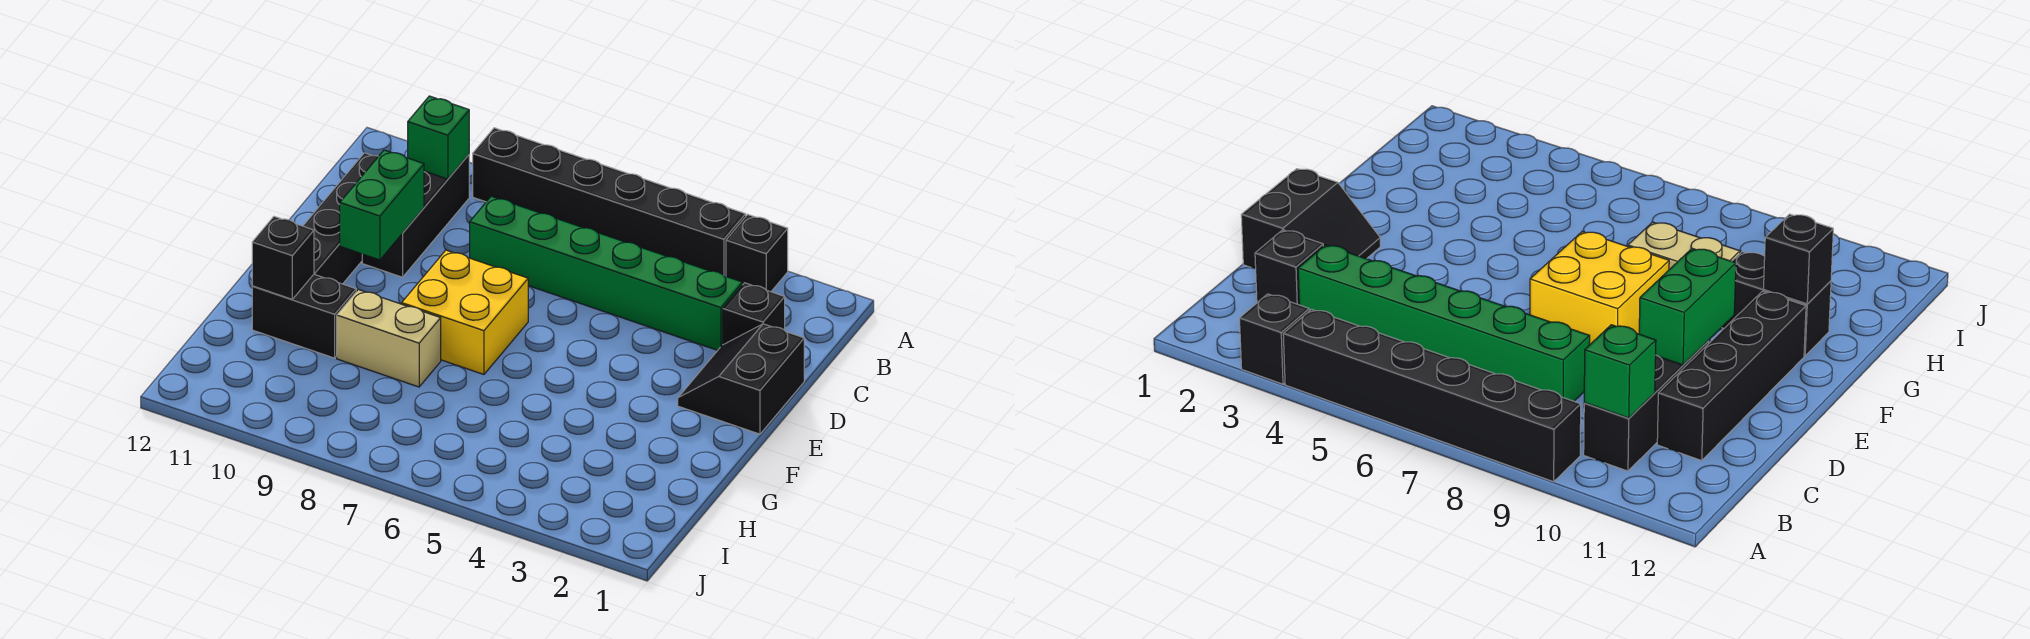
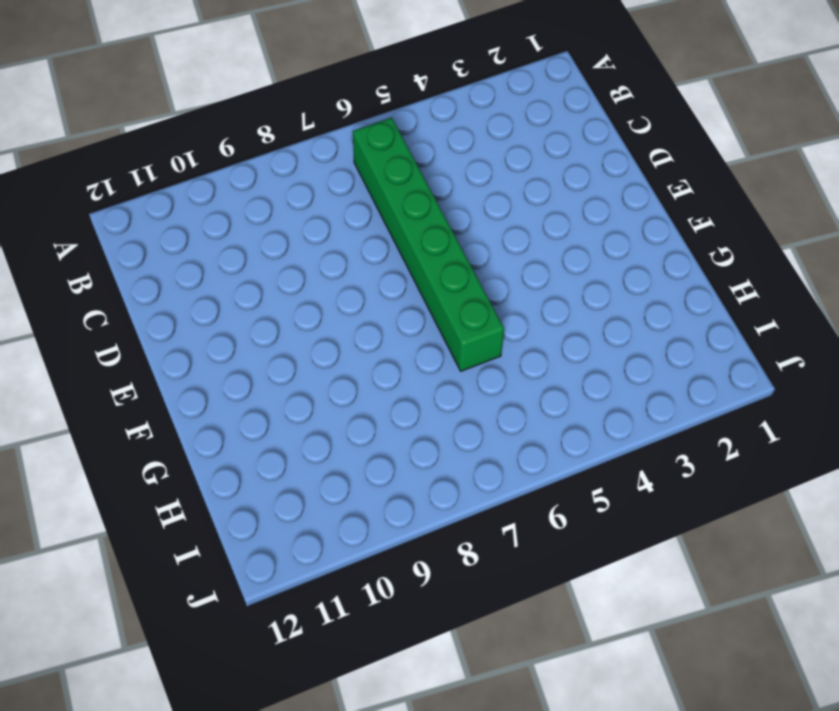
green brick B6:G6 level 1 -> green brick C3:C8 level 1
none -> black brick A3 level 1
none -> black brick A4:A9 level 1
none -> black brick B10:D10 level 1

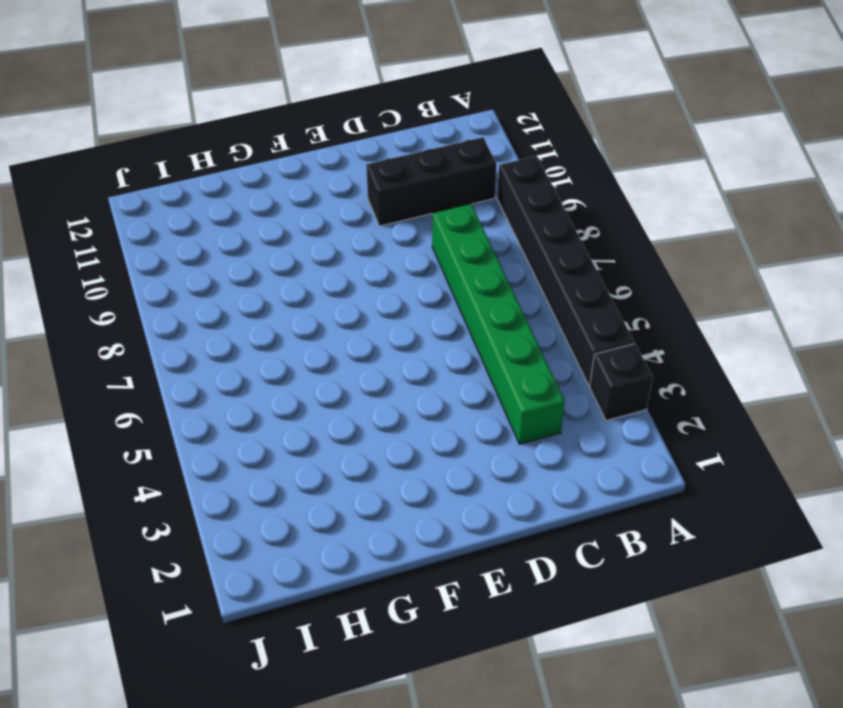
none -> black brick C2 level 1
none -> black brick C11:F11 level 1
none -> black slope D1:E2 level 1 top 1

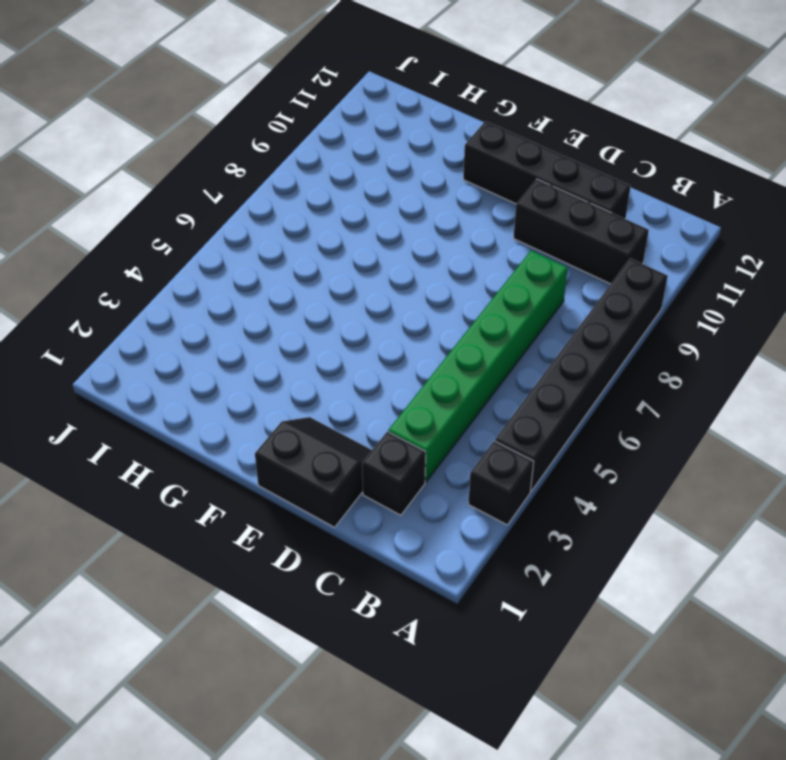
none -> yellow brick E7:F8 level 1
none -> tan brick G8:G9 level 1
none -> black brick G10:G11 level 1

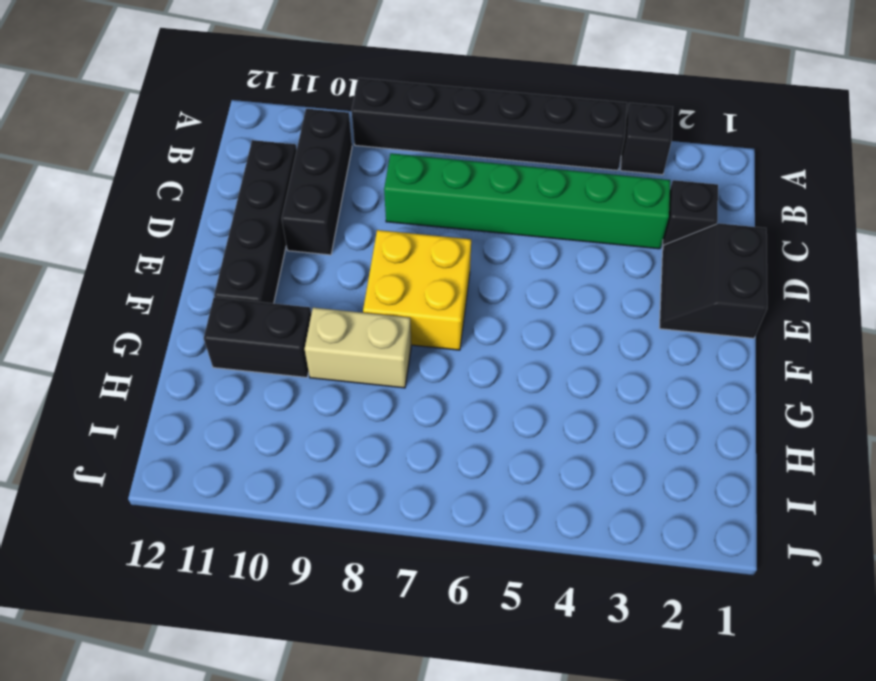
none -> green brick B10 level 2
none -> green brick D10:E10 level 2
none -> black brick G11 level 2

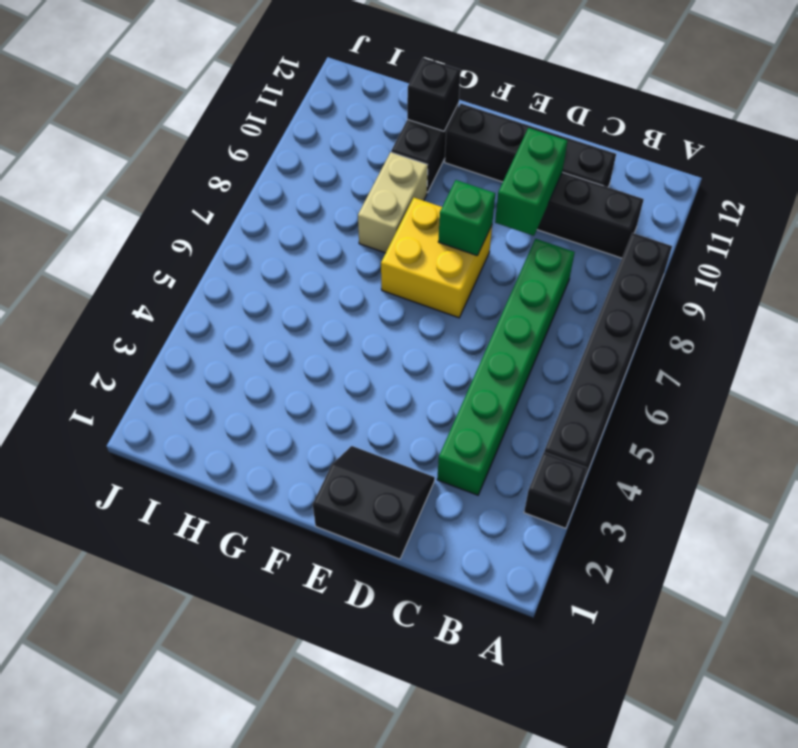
green brick D9:D10 level 2 -> green brick D10:E10 level 2
green brick E8 level 2 -> green brick B10 level 2
none -> black brick C2 level 1

